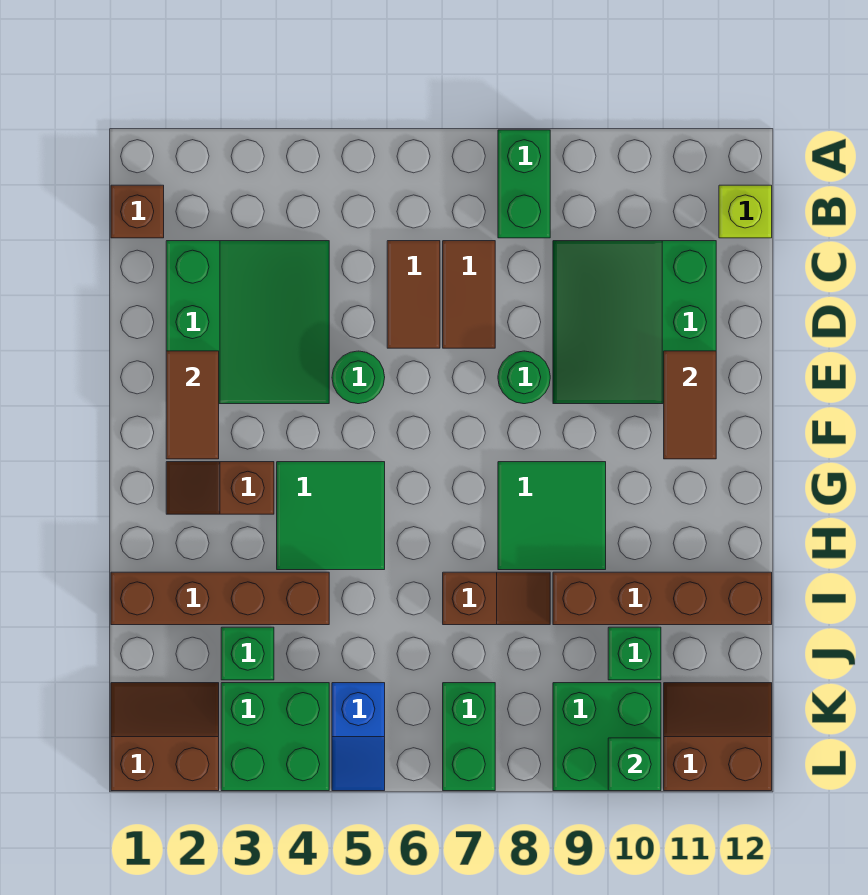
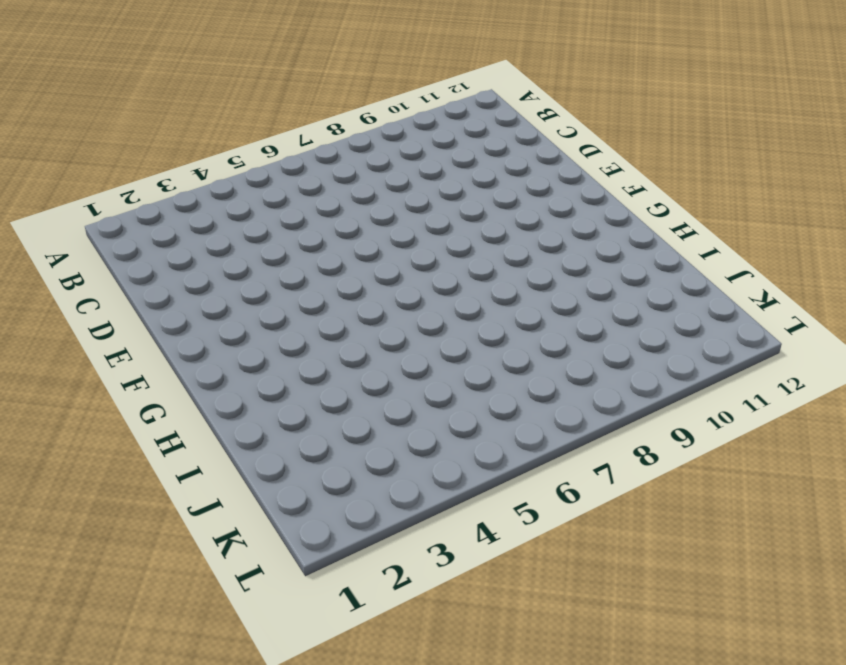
none -> green brick A8:B8 level 1
none -> brown brick B1 level 1
none -> lime brick B12 level 1

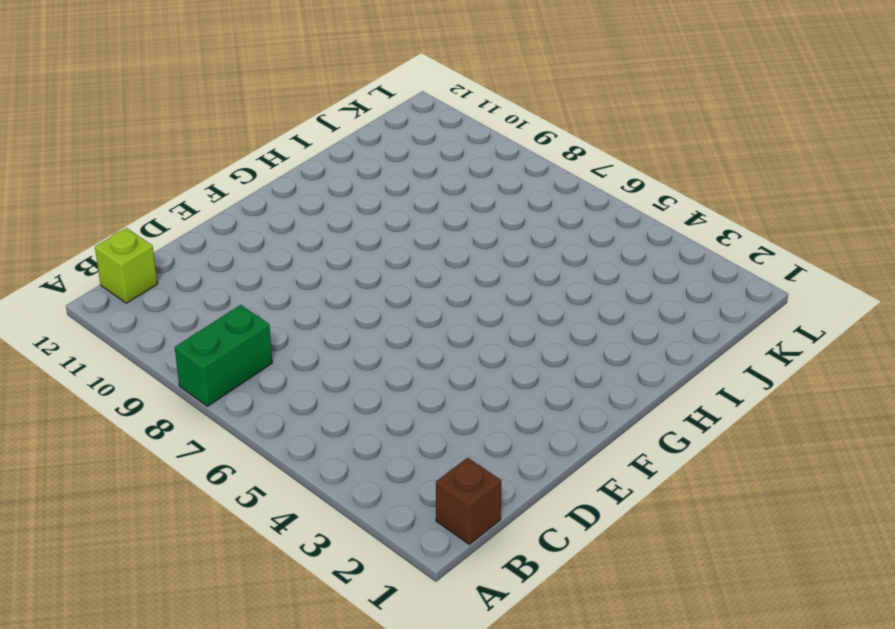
none -> green slope C2:E4 level 1 top 2
none -> brown tile C6:D6 level 1
none -> brown tile C7:D7 level 1

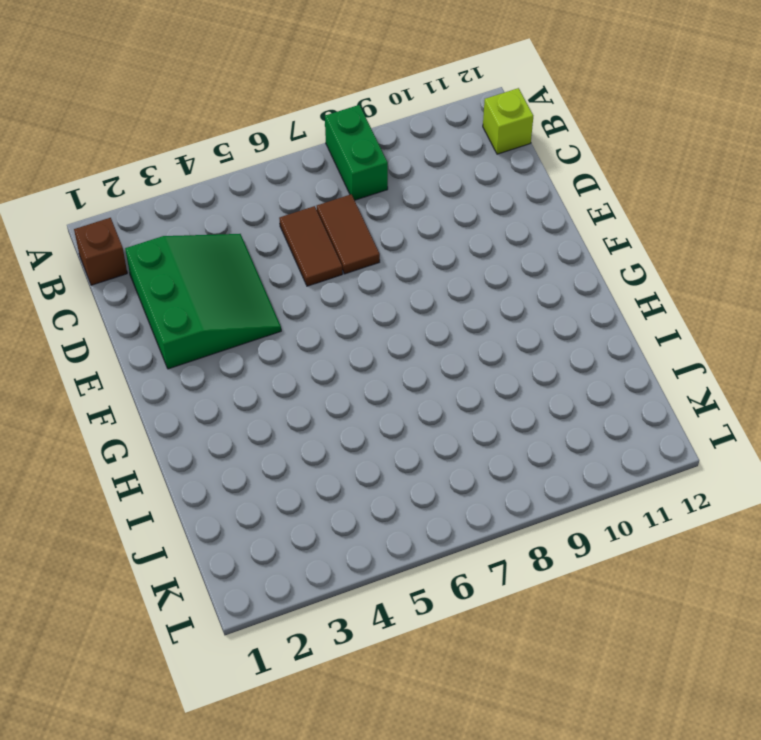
none -> green slope C9:E11 level 1 top 11
none -> green round brick E5 level 1
none -> green round brick E8 level 1

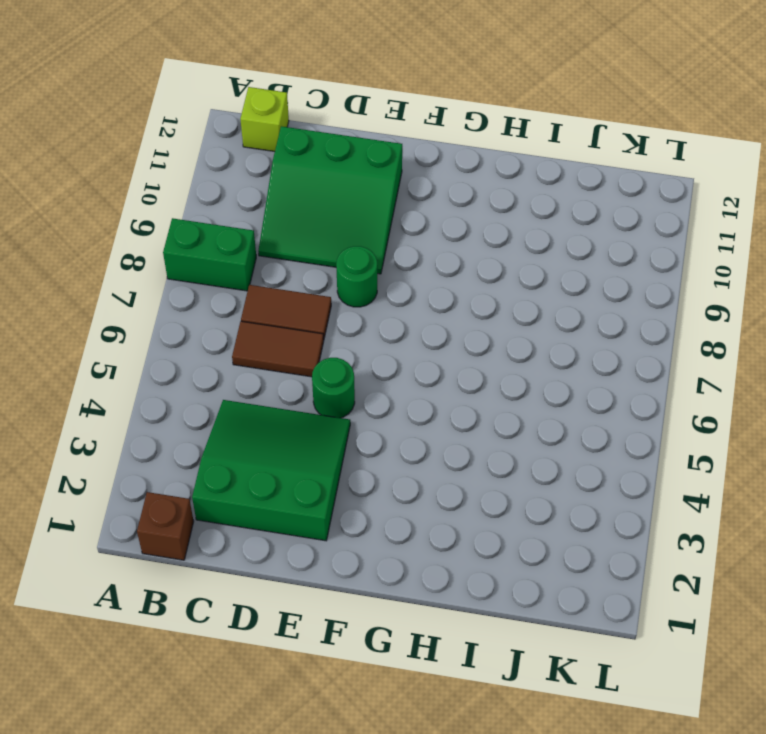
none -> brown slope G2:G3 level 1 top 3
none -> green tile G4:H5 level 1
none -> green tile G8:H9 level 1

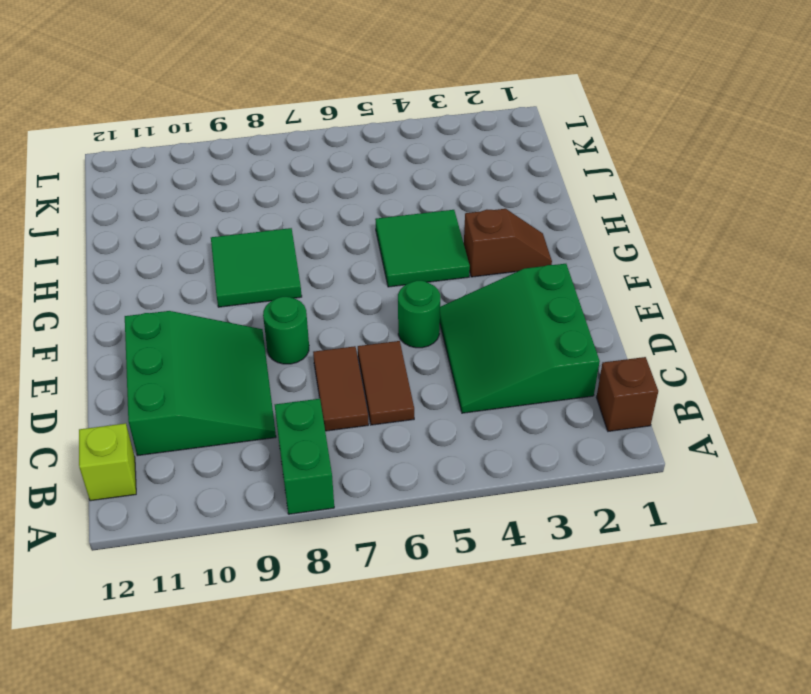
none -> brown brick I1:I4 level 1
none -> brown slope I7:I8 level 1 top 7
none -> brown brick I9:I12 level 1

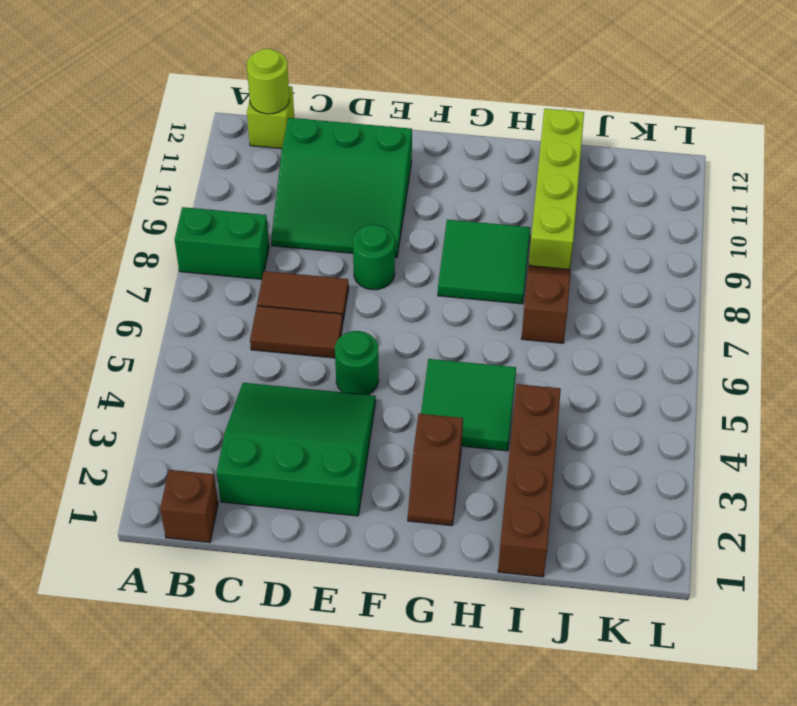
lime round brick B12 level 2 -> none
lime brick I9:I12 level 1 -> brown brick I9:I12 level 1
none -> green brick J3 level 1
none -> green brick J10 level 1
none -> brown slope K1:L2 level 1 top L

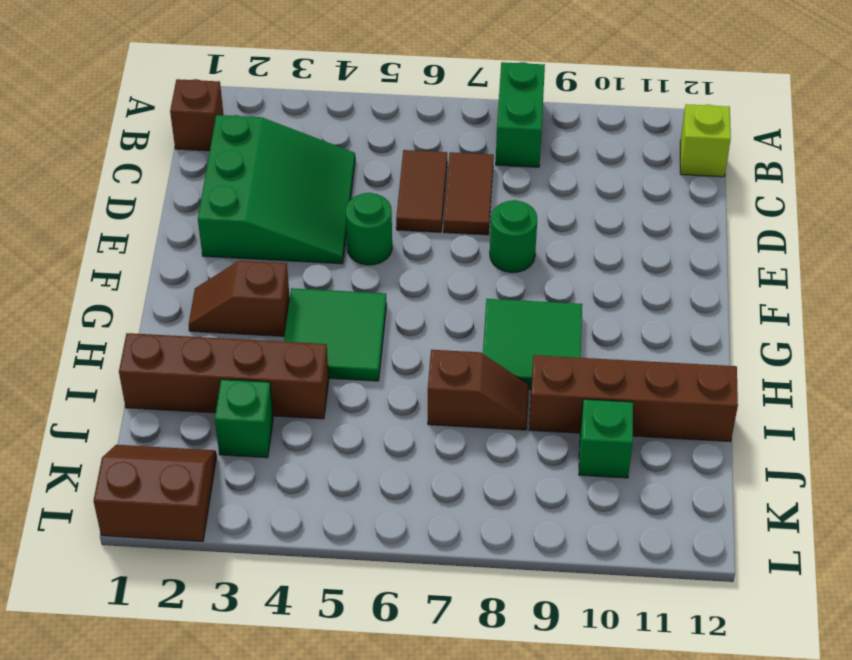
none -> green slope C9:E11 level 1 top 11
none -> green brick K3:L4 level 1
none -> blue slope K5:L5 level 1 top K

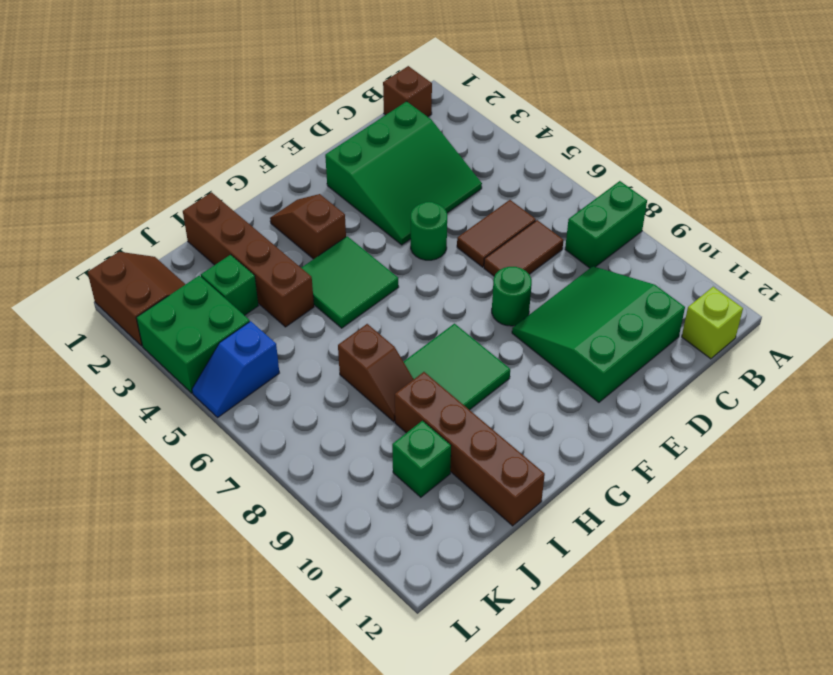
none -> green brick K7:L7 level 1
none -> green brick K9:L10 level 1
none -> brown slope K11:L12 level 1 top L

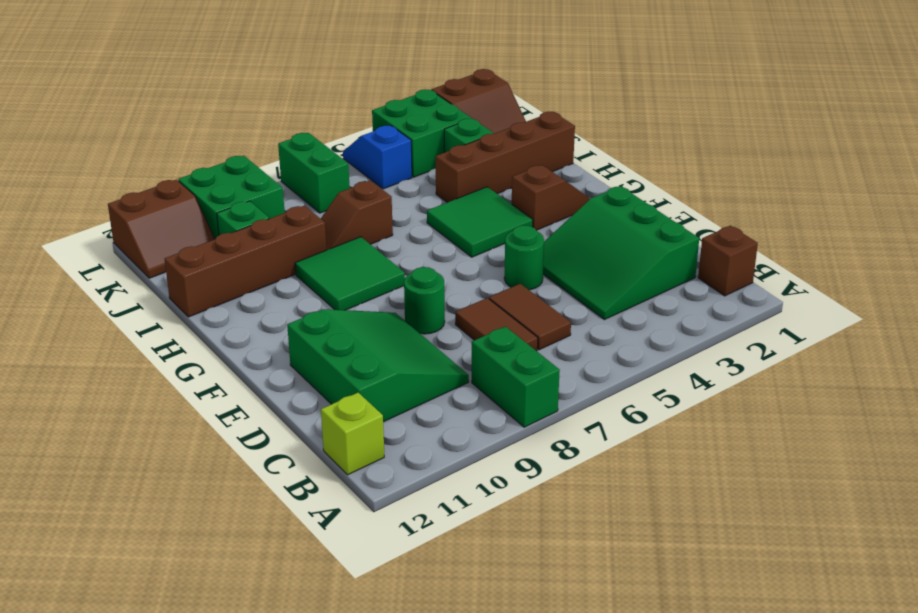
none -> brown tile E2:F2 level 2
none -> brown tile E11:F11 level 2
none -> green brick L10 level 2

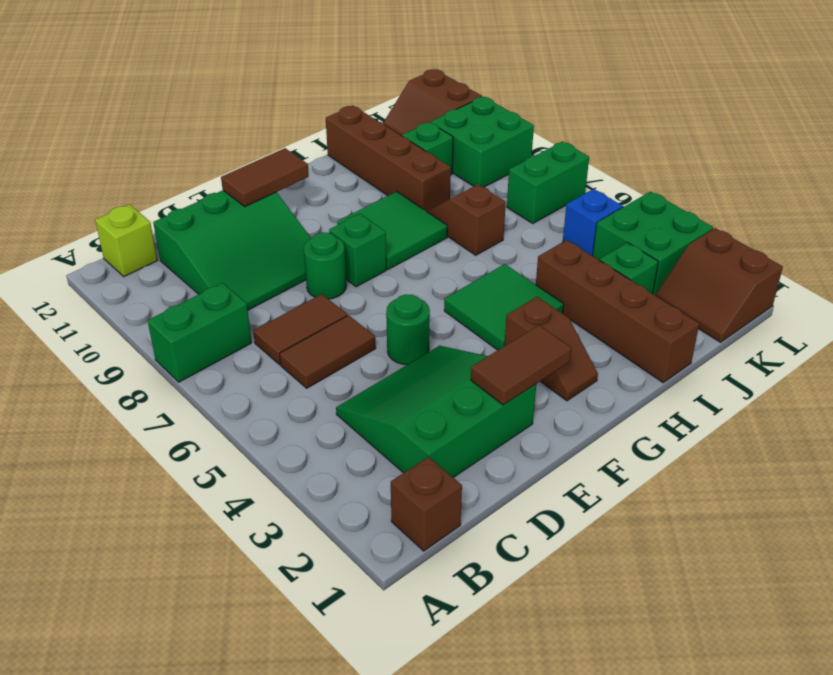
green brick F8 level 1 -> green brick L10 level 2

